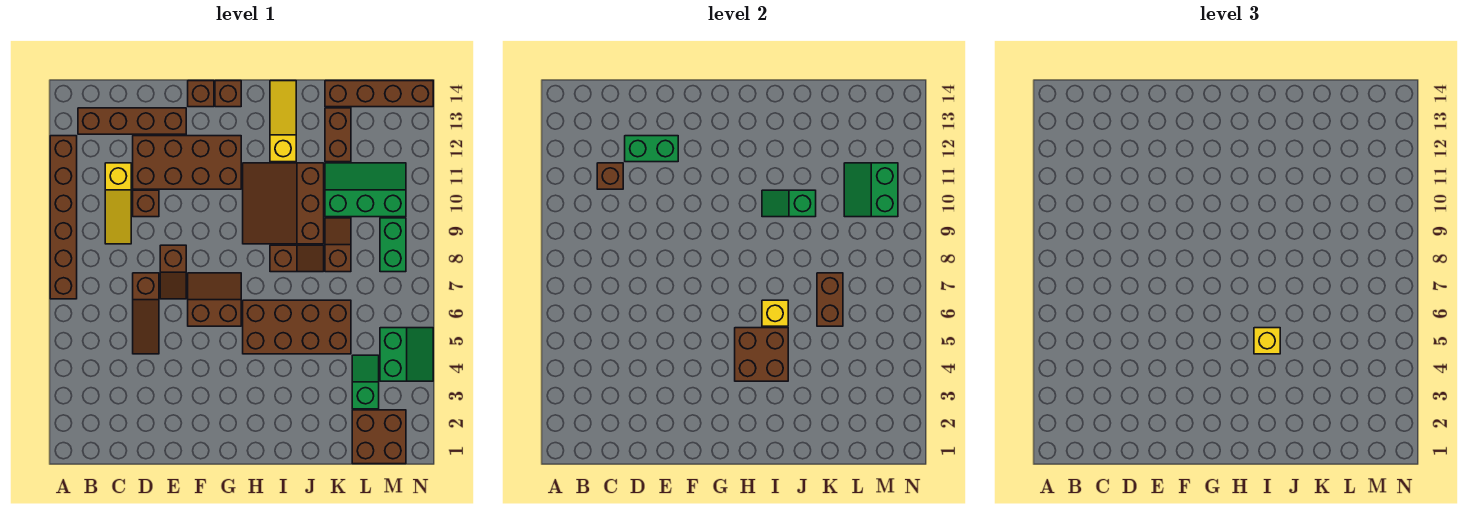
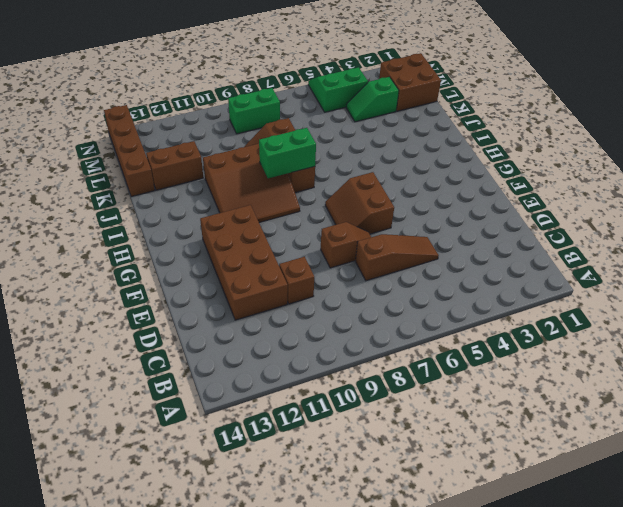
green brick I8:I9 level 2 -> green brick D12:E12 level 2
none -> brown brick A7:A12 level 1
none -> brown brick B13:E13 level 1
none -> yellow slope C9:C11 level 1 top 11
none -> brown brick F14 level 1

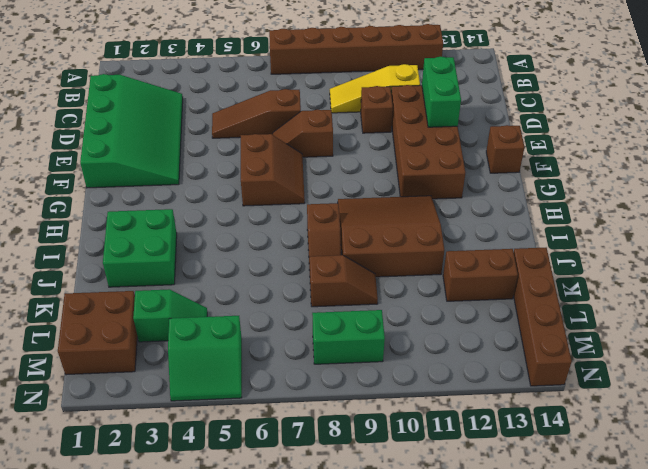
green slope C1:F3 level 1 top 1 -> none
green brick I2:J3 level 1 -> none
none -> brown brick B13:E13 level 1
none -> brown brick G14 level 1
none -> brown brick H5:K6 level 1
none -> yellow slope I12:I14 level 1 top 12

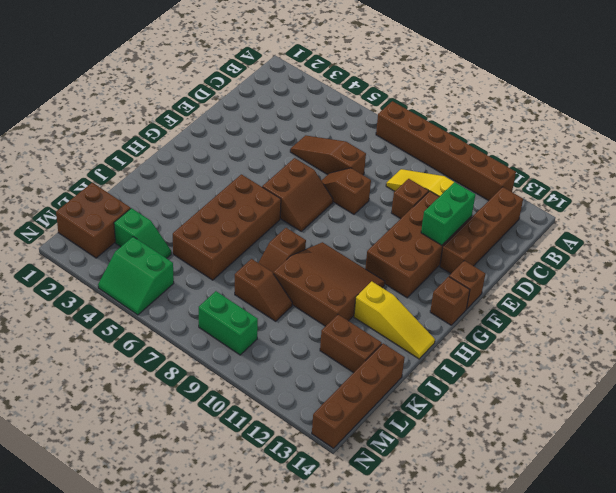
none -> green slope K10:M11 level 1 top 10
none -> brown brick C11 level 2
none -> brown brick H4:I5 level 2
none -> yellow brick I6 level 2

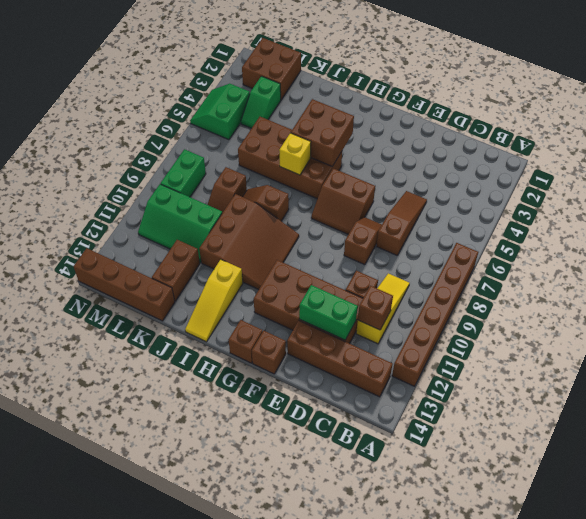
none -> green slope I10:J10 level 2 top J
none -> brown brick K6:K7 level 2
none -> green slope L10:M11 level 2 top M
none -> yellow brick I5 level 3

